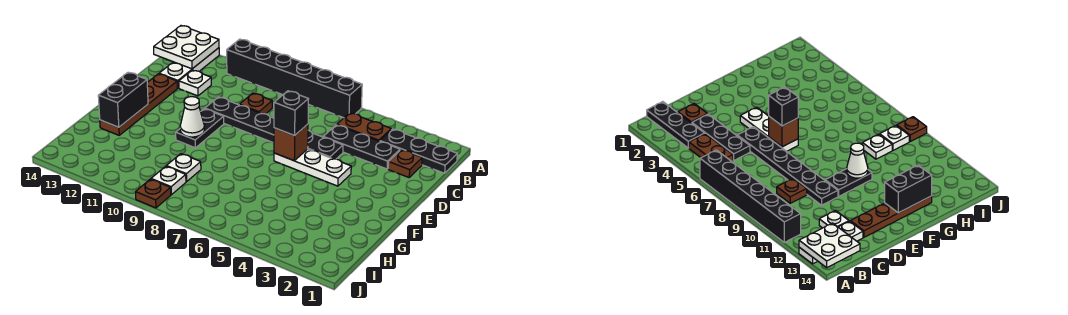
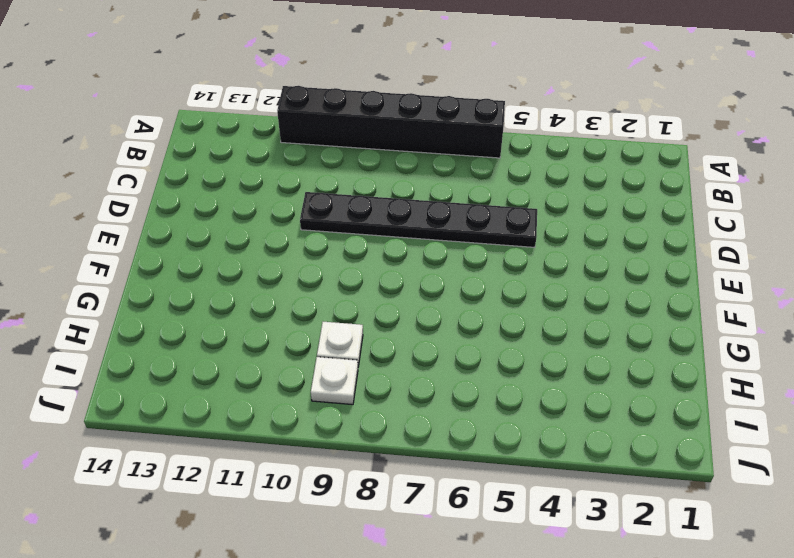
none -> white plate A13:C13 level 1
none -> black plate B1:B3 level 1
none -> brown plate B4:B5 level 1

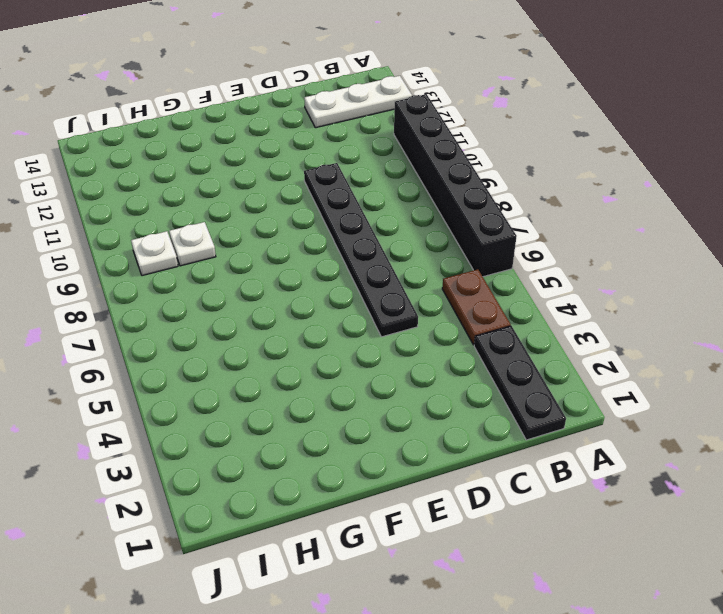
none -> brown plate C2 level 1
none -> black plate C3:C5 level 1
none -> brown plate C9 level 1

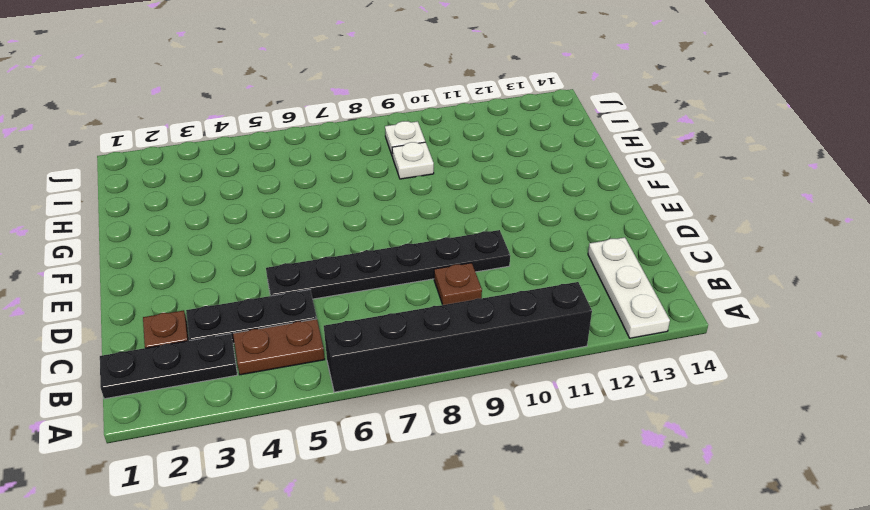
none -> white plate C12 level 1
none -> brown plate D13:G13 level 1
none -> white plate E4:E6 level 1

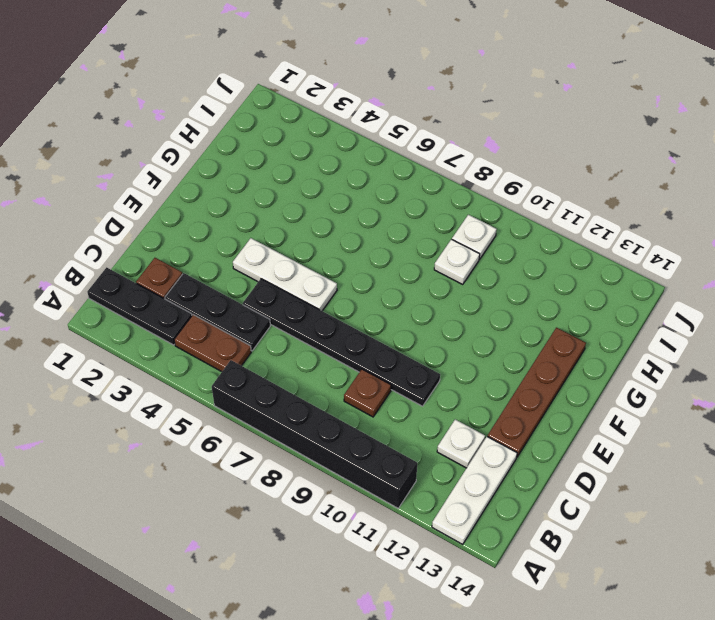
none -> black plate E10:F10 level 1
none -> brown plate J9 level 1
none -> white plate A13:B14 level 2

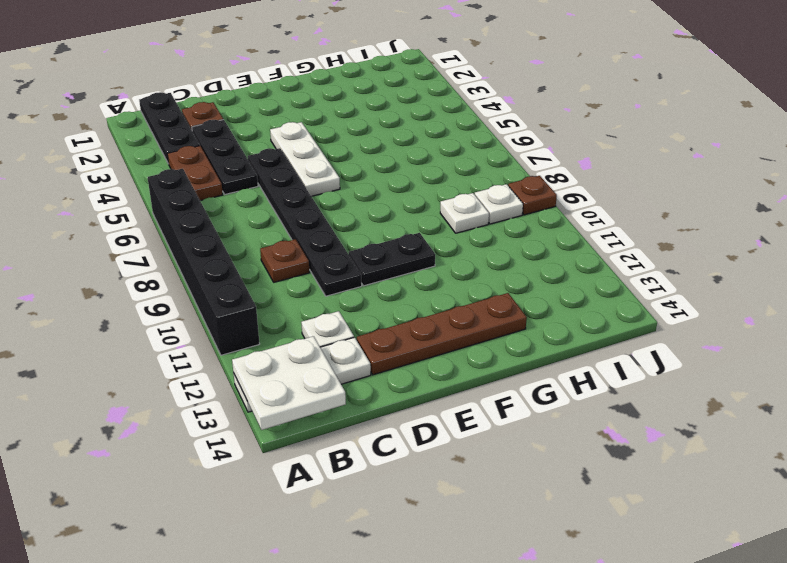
none -> brown brick E6 level 2
none -> white cone F10 level 2
none -> black brick F13:G13 level 2

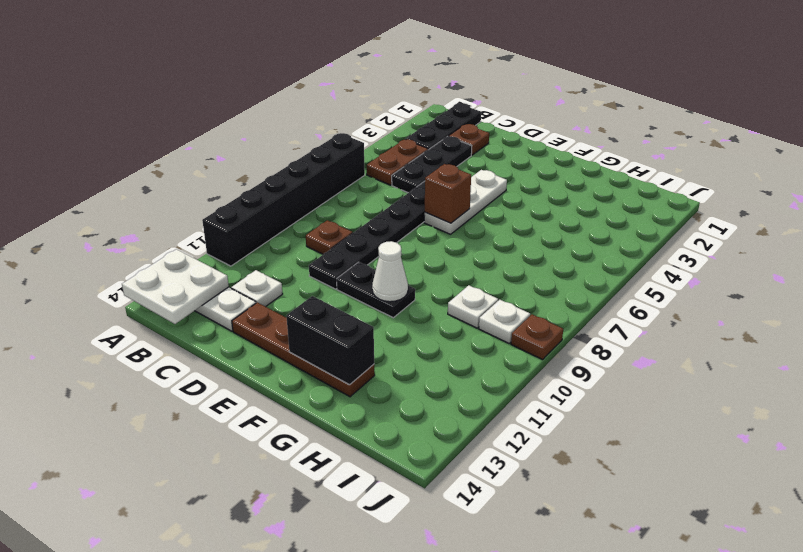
none -> black brick E6 level 3

